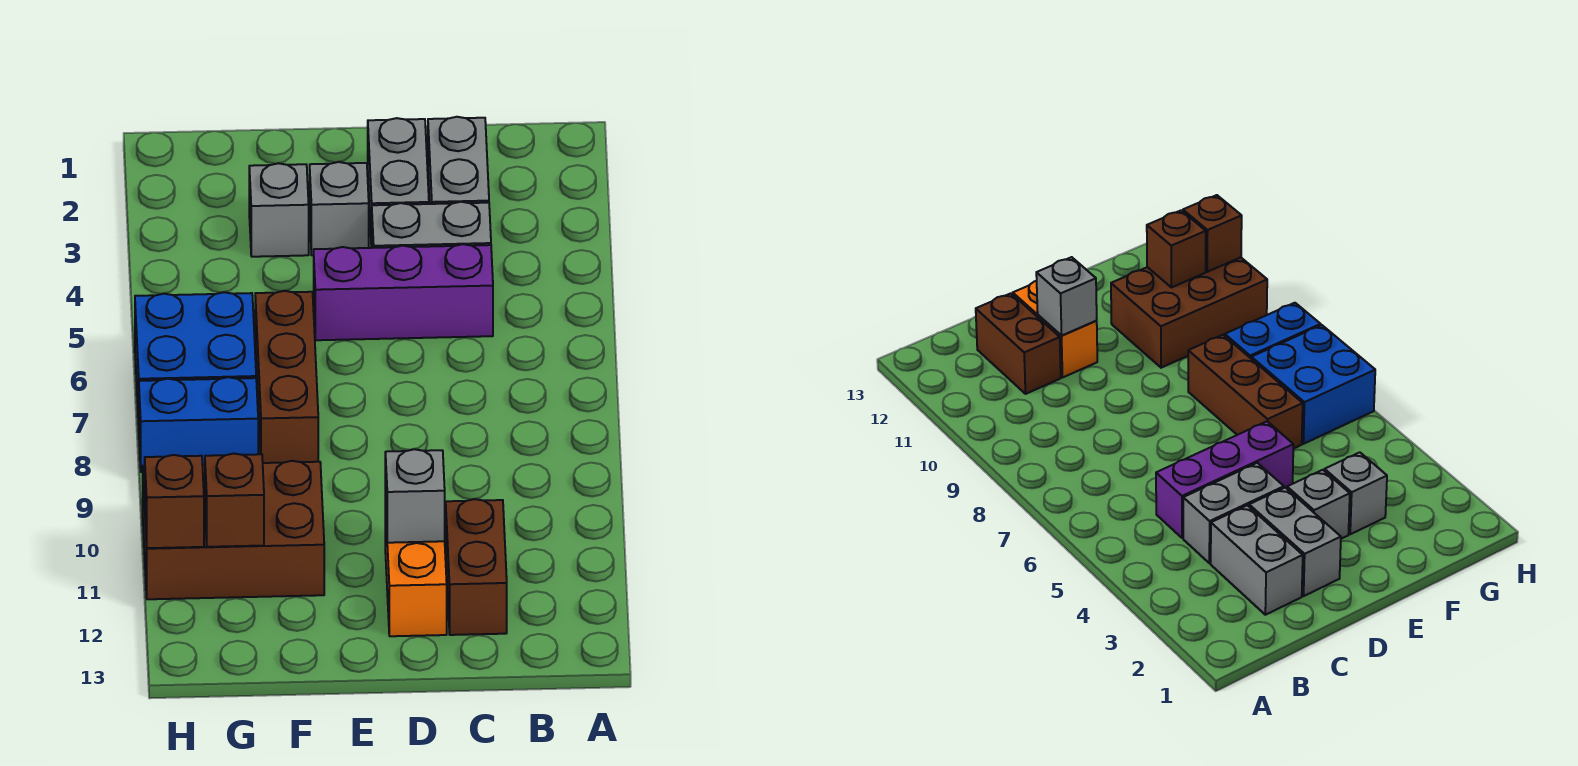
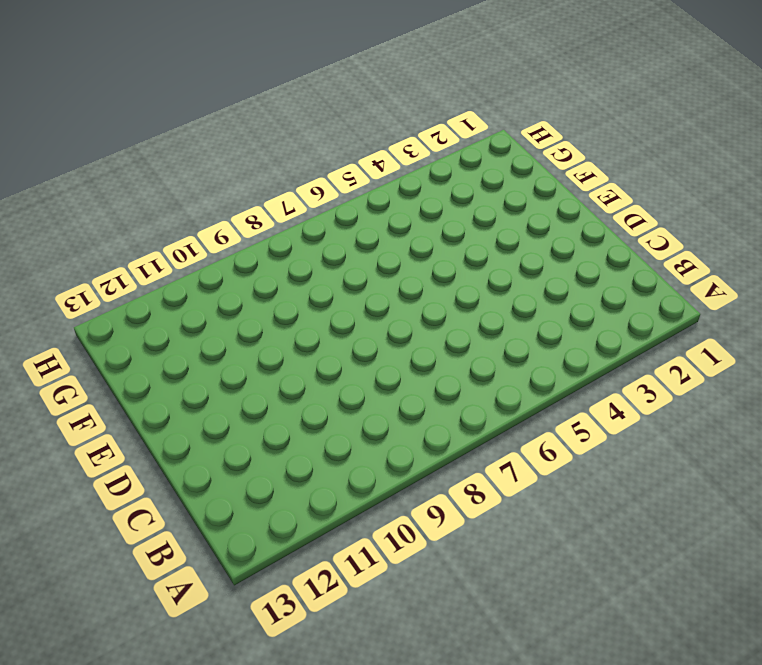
none -> grey brick C2:C3 level 1
none -> grey brick C4:D4 level 1
none -> purple brick C5:E5 level 1

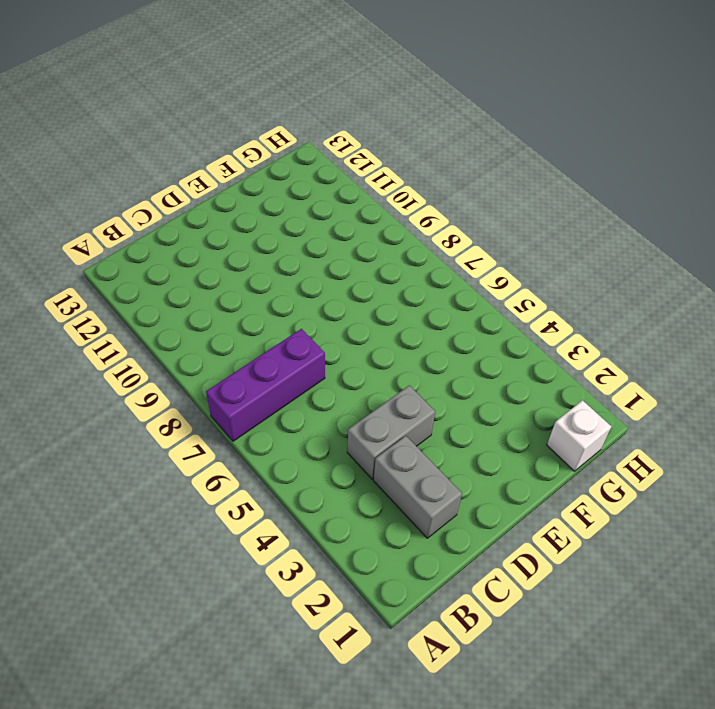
purple brick A7:C7 level 1 -> purple brick C5:E5 level 1
white brick G1 level 1 -> none
none -> brown brick C11:C12 level 1
none -> grey brick D2:D3 level 1
none -> orange brick D11:D12 level 1

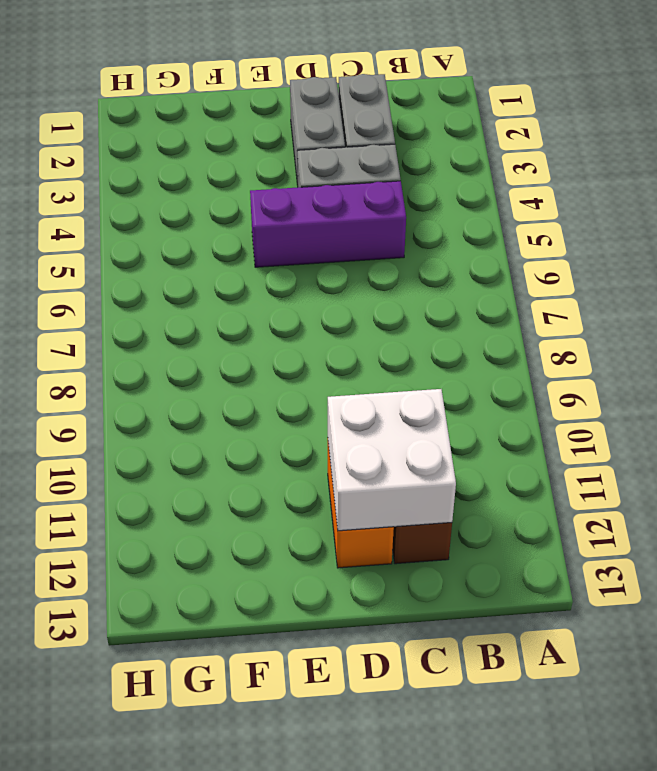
white brick C11:D12 level 2 -> grey brick D11 level 2
none -> grey brick E3 level 1
none -> grey brick F3 level 1
none -> brown brick F6:F8 level 1

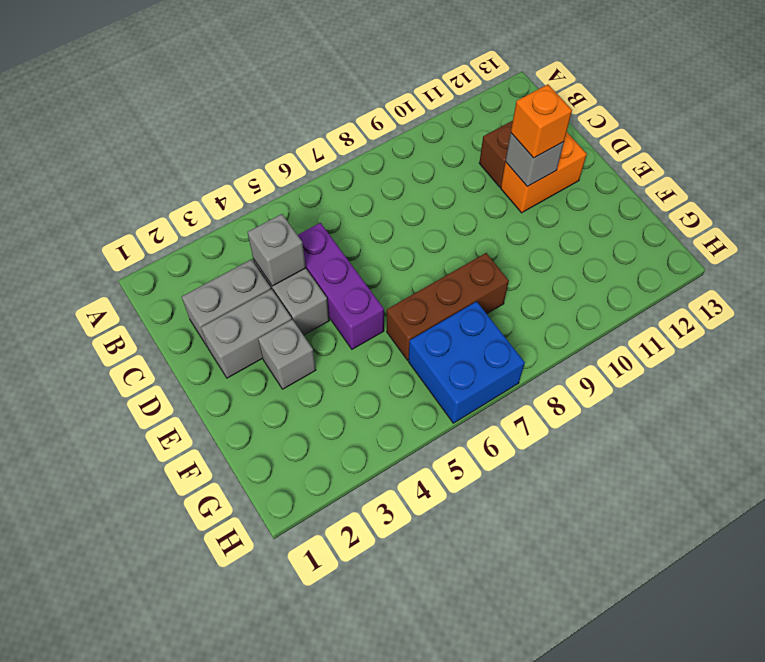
grey brick C4 level 2 -> grey brick F3 level 1
orange brick D11 level 3 -> none
none -> brown brick F10:H11 level 1
none -> blue brick G8:H8 level 1
none -> brown brick G11 level 2

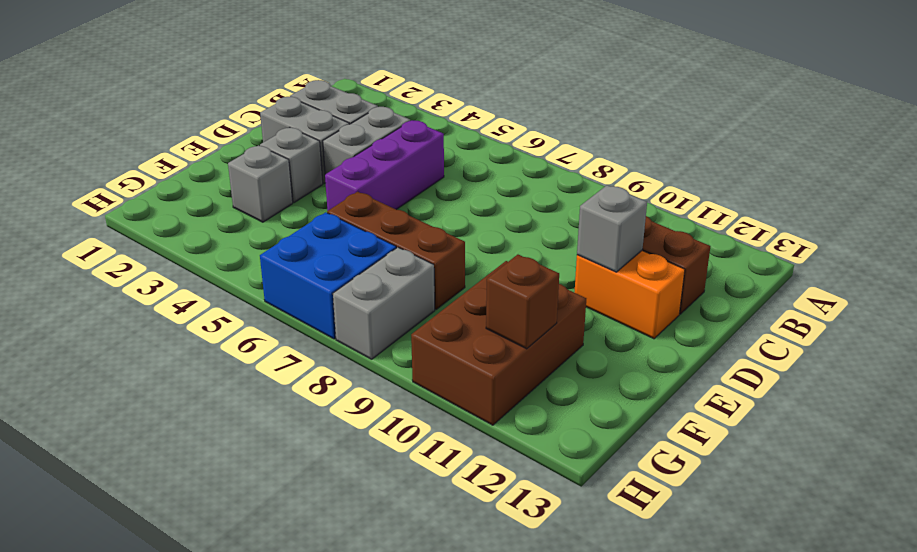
grey brick G8:H8 level 1 -> blue brick G8:H8 level 1
none -> brown brick H11 level 2

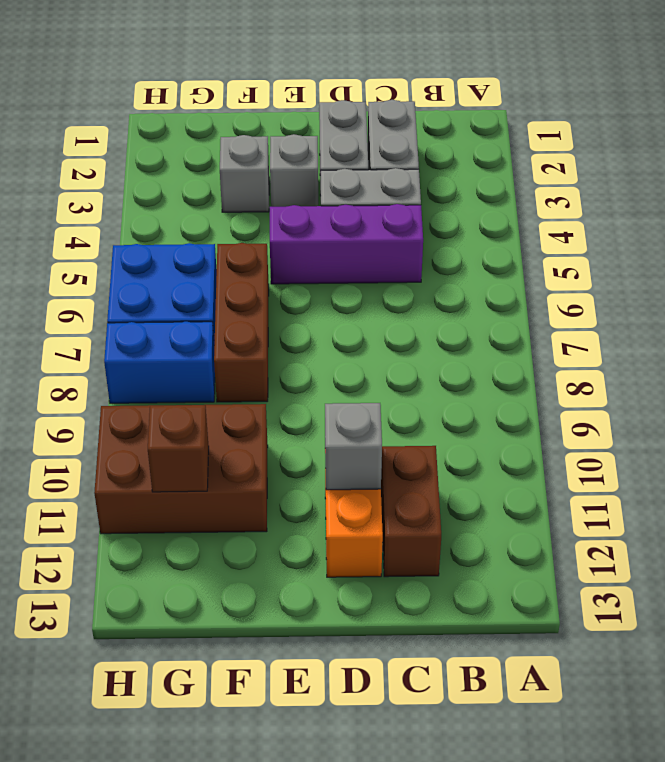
none -> brown brick H11 level 2

